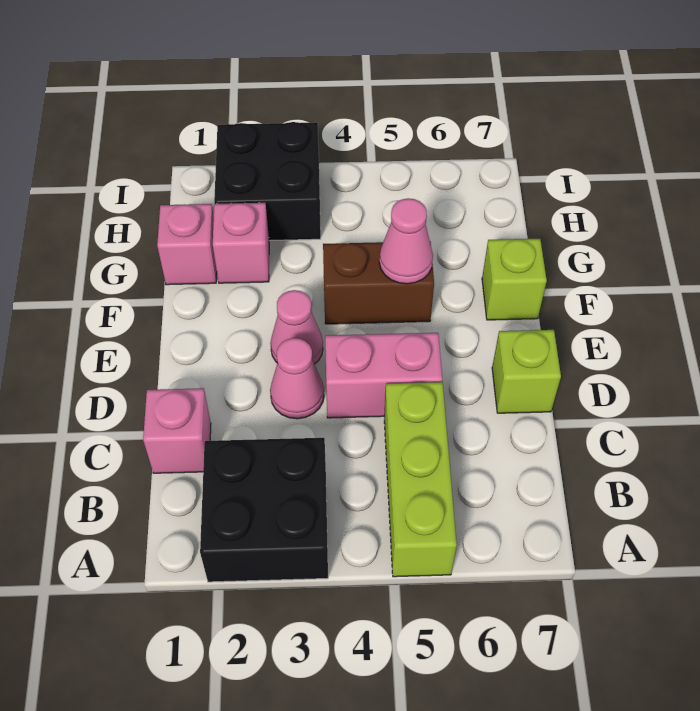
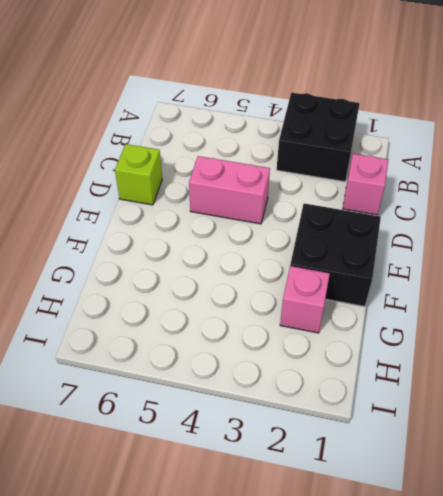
black brick E1:F2 level 1 -> black brick H2:I3 level 1
none -> lime brick A5:C5 level 1
none -> pink cone D3 level 1
none -> pink cone E3 level 1

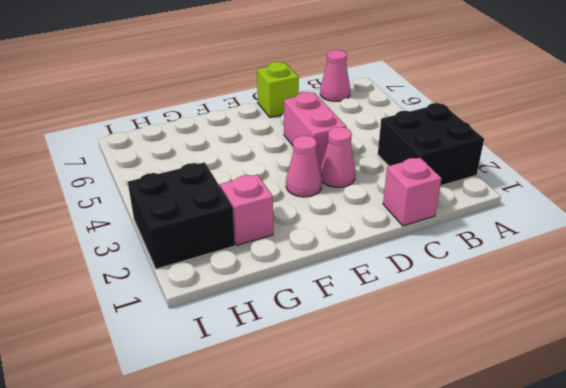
pink cone B7 level 1 -> pink cone F5 level 2
none -> lime brick A5:C5 level 1
none -> brown brick F4:F5 level 1
none -> lime brick F7 level 1

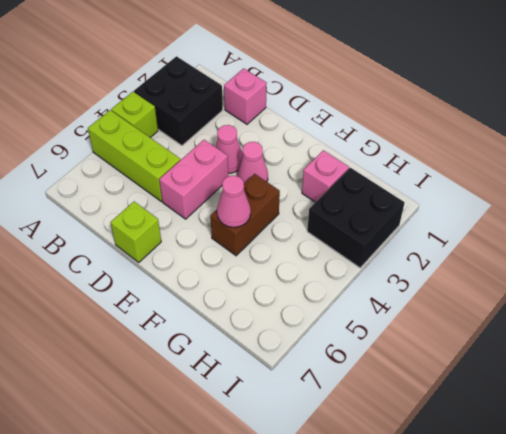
lime brick A4 level 1 -> lime brick F7 level 1
none -> pink brick G1 level 1

